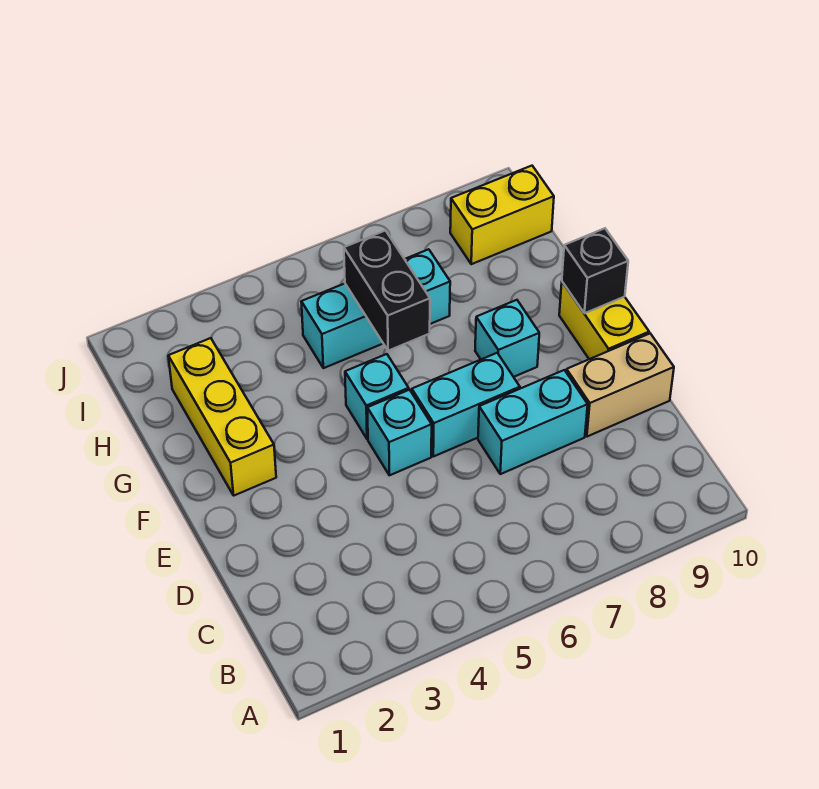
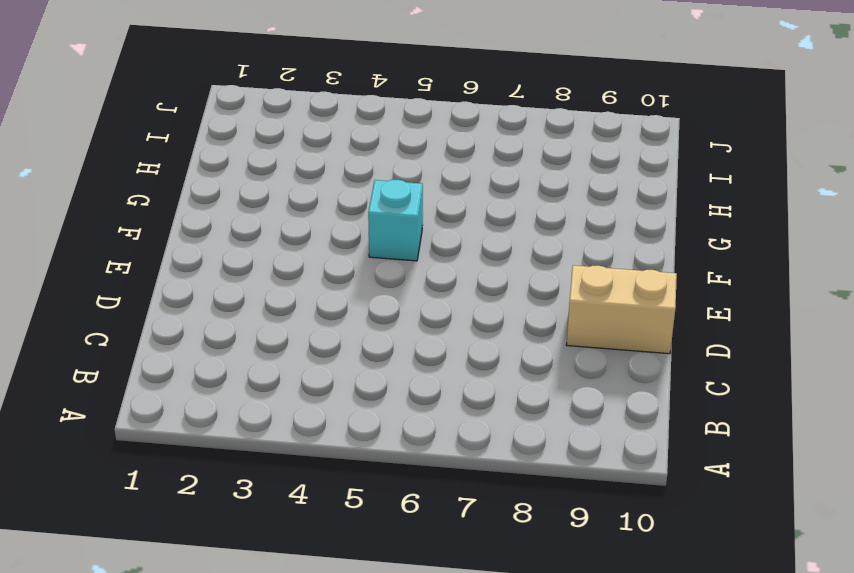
none -> cyan brick D7:D8 level 1
none -> cyan brick E5 level 1
none -> cyan brick E6:E7 level 1

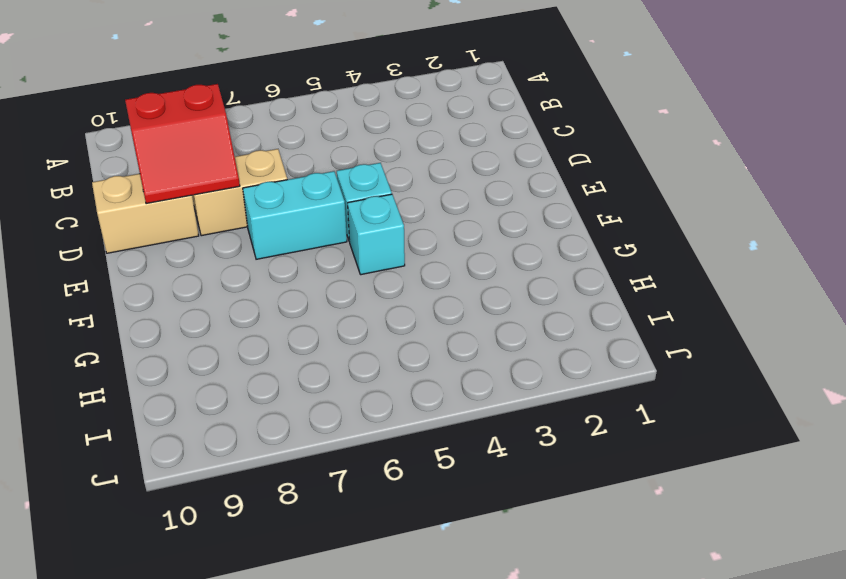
red slope C8:D9 level 2 top C -> none
tan brick D7:D8 level 1 -> cyan brick D7:D8 level 1
none -> yellow brick E10:F10 level 1
none -> yellow brick F2:H2 level 1
none -> cyan brick F8 level 1

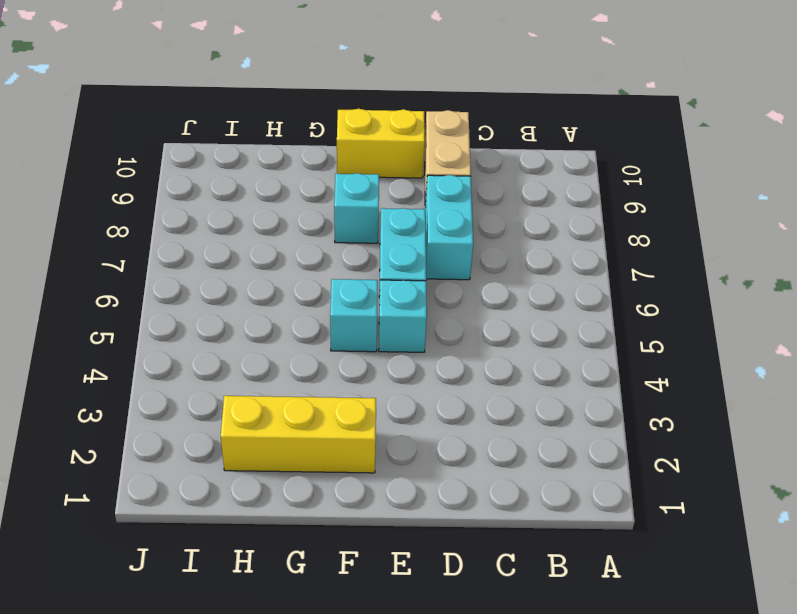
none -> cyan brick H5:H7 level 1
none -> yellow brick I9:I10 level 1
none -> black brick F10 level 2

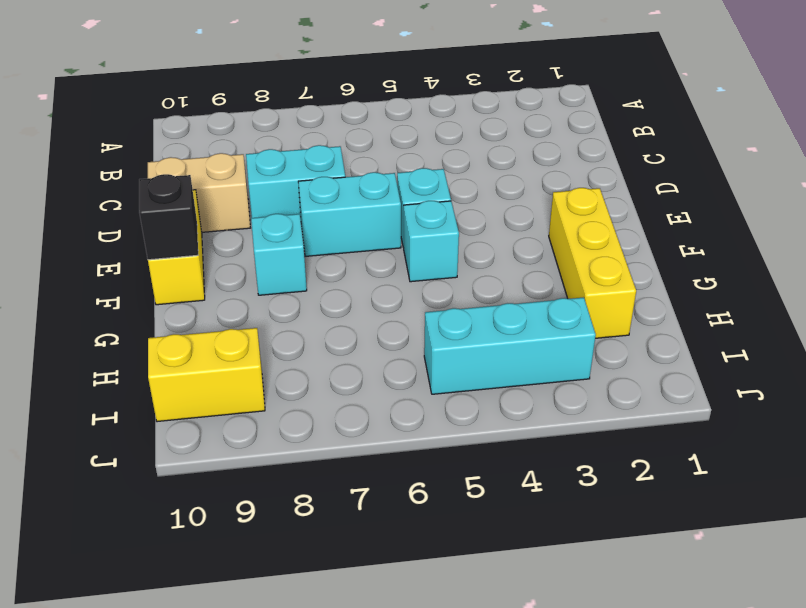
cyan brick I3:I5 level 1 -> cyan brick H5:H7 level 1
none -> black brick G6:H6 level 2

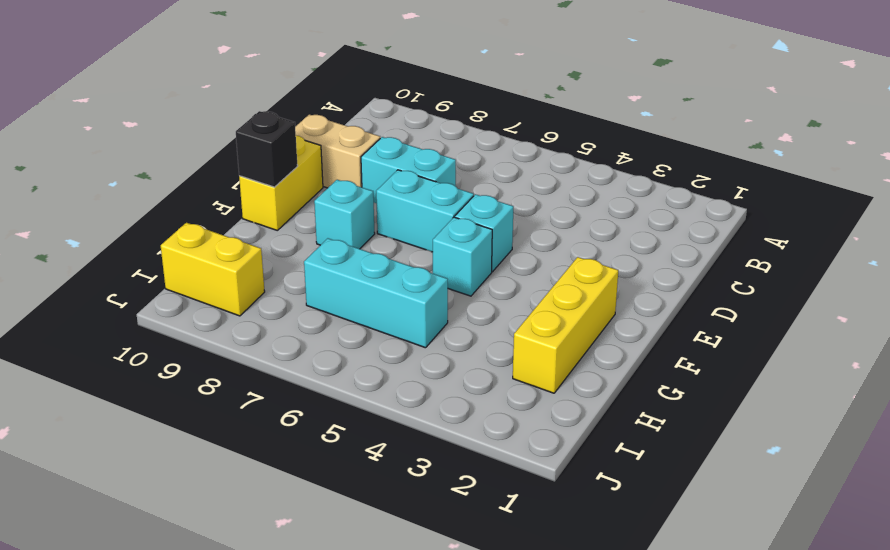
none -> black brick G6:H6 level 2

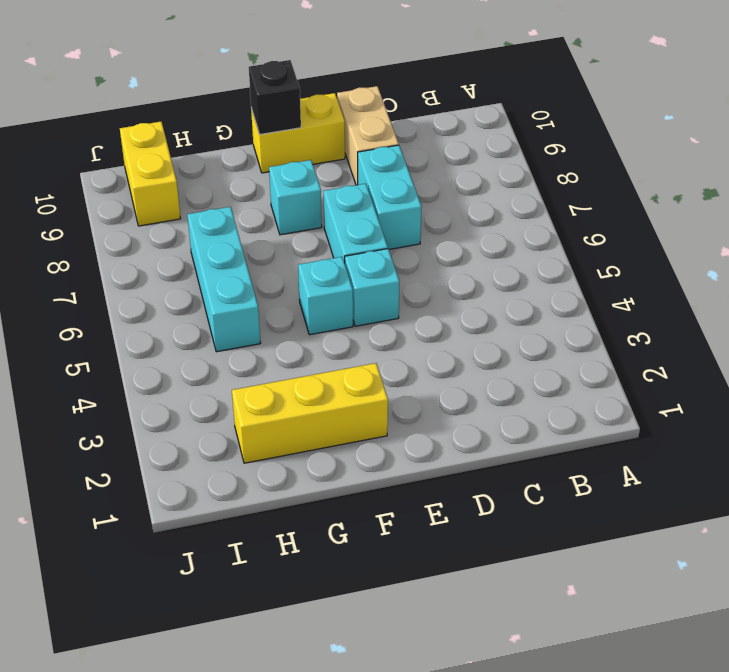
none -> black brick G6:H6 level 2

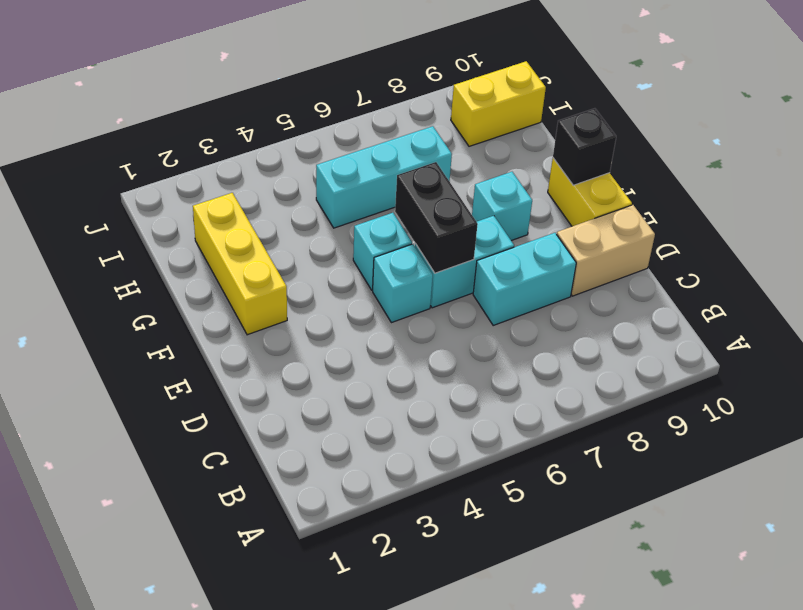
black brick E6:F6 level 2 -> black brick G6:H6 level 2

